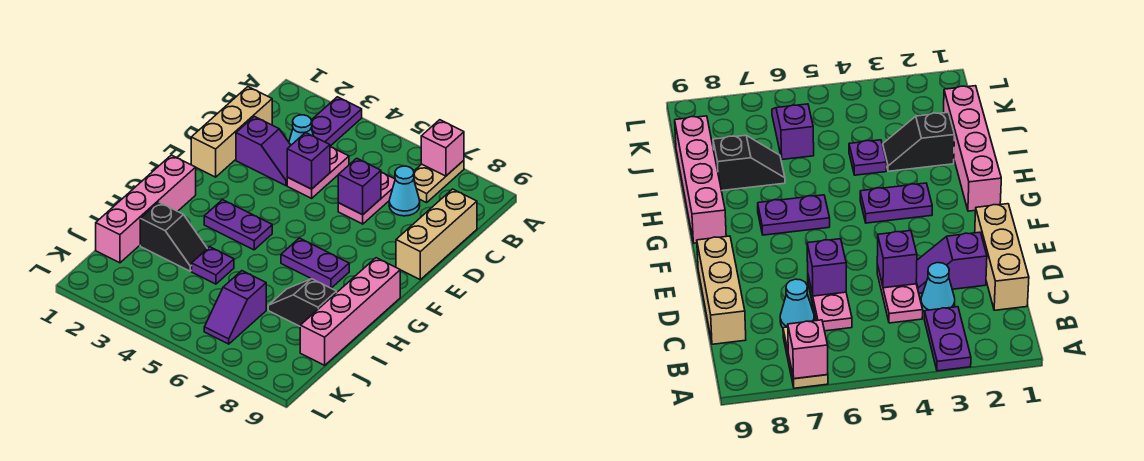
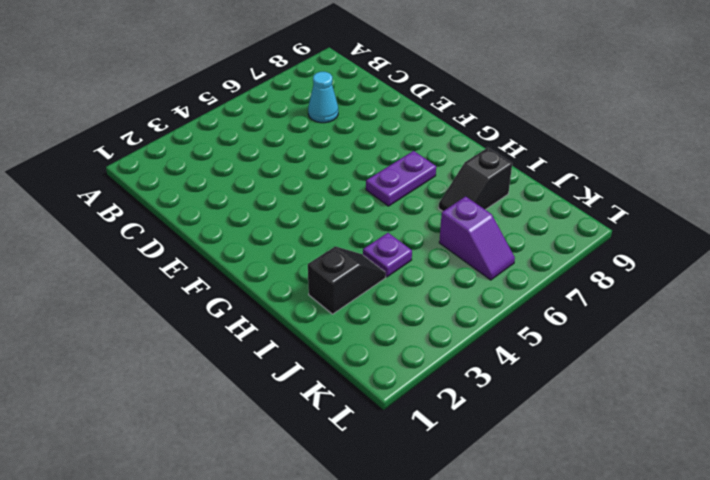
none -> purple plate A3:B3 level 1
none -> tan plate A7:B7 level 1
none -> tan brick C1:E1 level 1

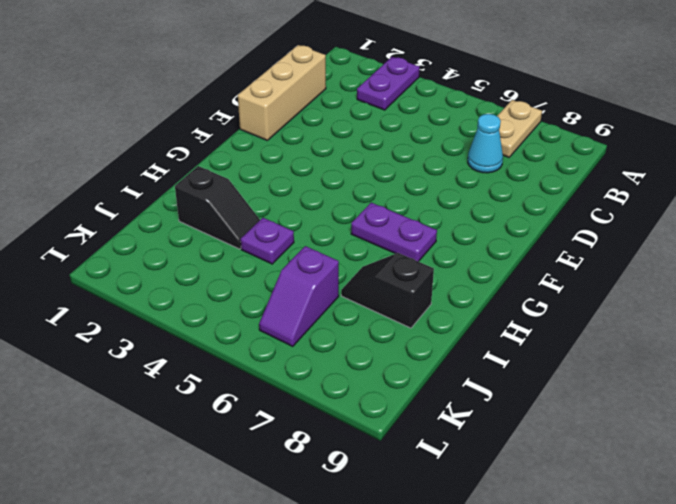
none -> cyan cone C3 level 1
none -> pink plate C4:D4 level 1
none -> pink plate C6:D6 level 1

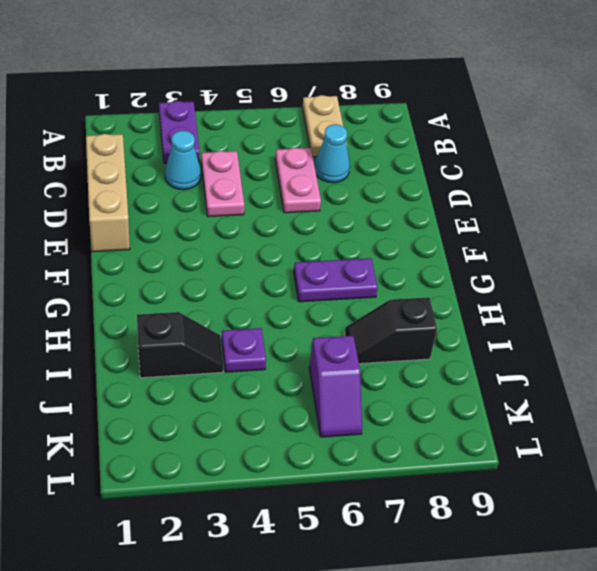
none -> tan brick C9:E9 level 1
none -> purple slope D2:D3 level 1 top 2
none -> pink brick G1:J1 level 1

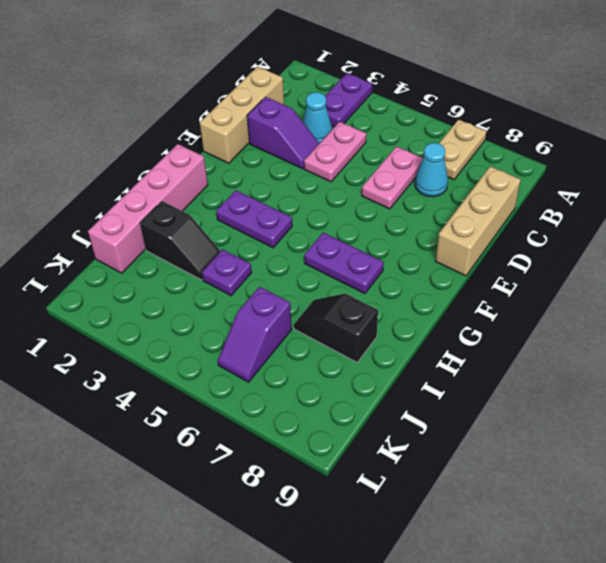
none -> pink brick G9:J9 level 1
none -> pink brick A7 level 2
none -> purple brick D4 level 2

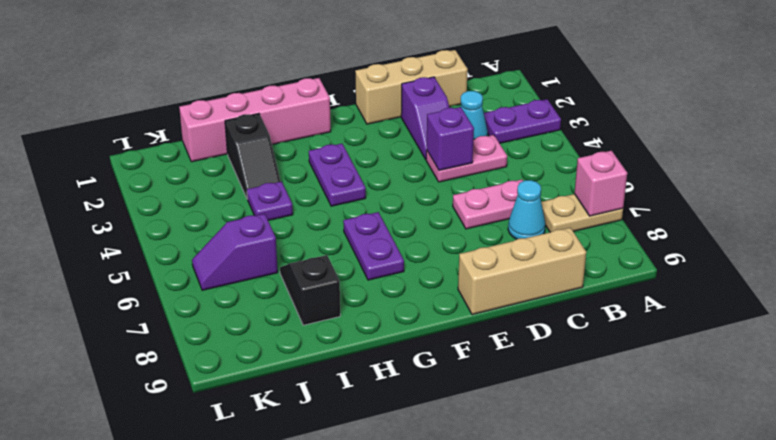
none -> pink brick G9:J9 level 1
none -> purple brick D6 level 2

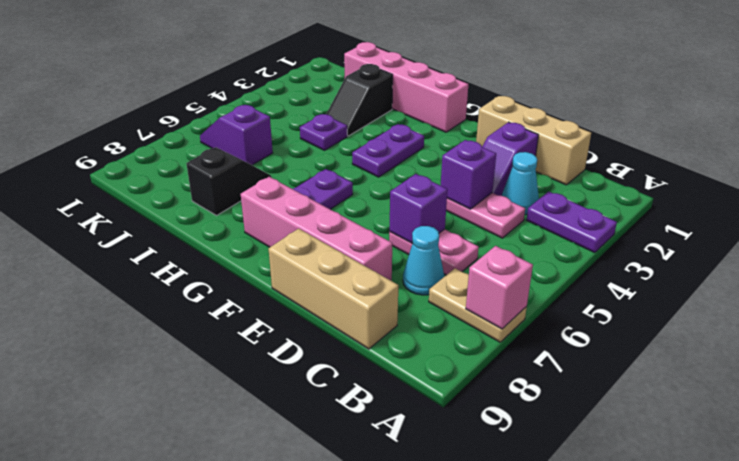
pink brick D8:G8 level 1 -> pink brick G9:J9 level 1

